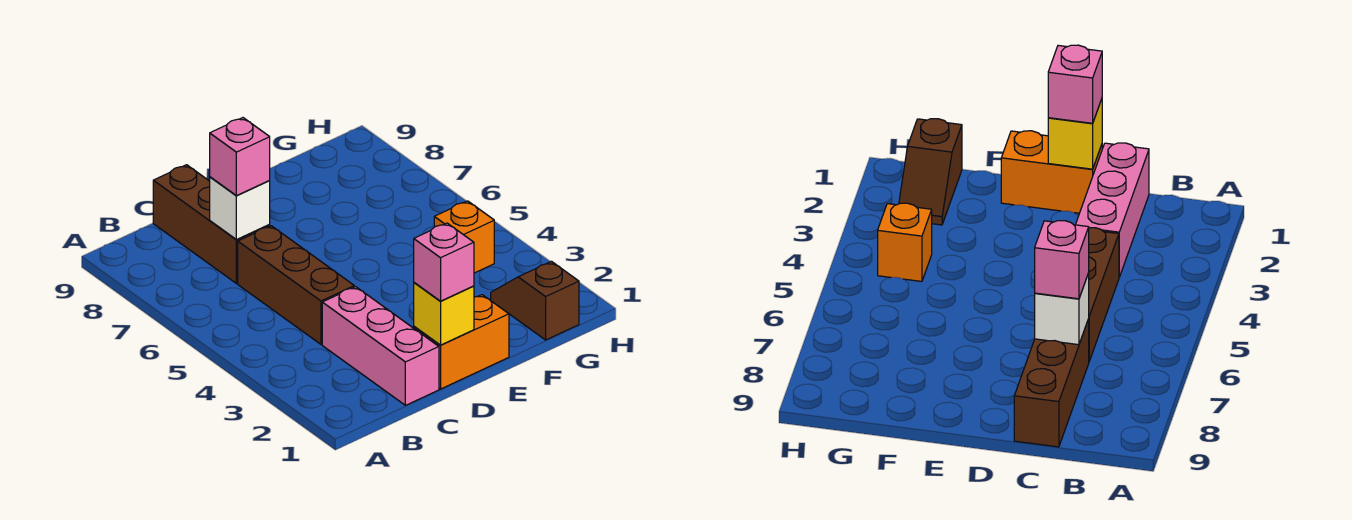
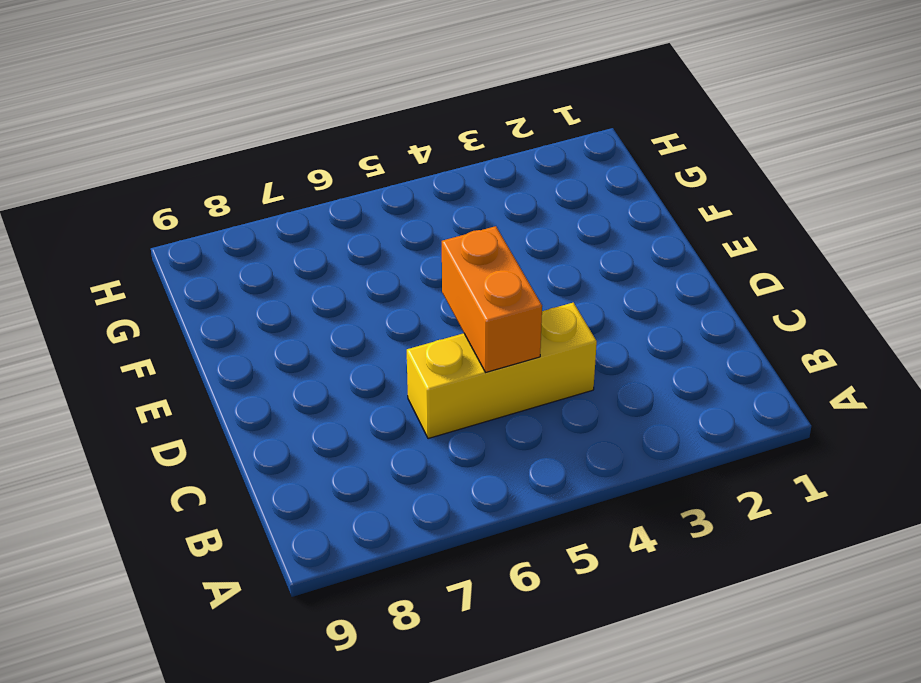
yellow brick C4:C6 level 1 -> brown brick C4:C6 level 1
orange brick C5:D5 level 2 -> orange brick D1:E1 level 1
none -> pink brick C1:C3 level 1
none -> brown brick C7:C9 level 1

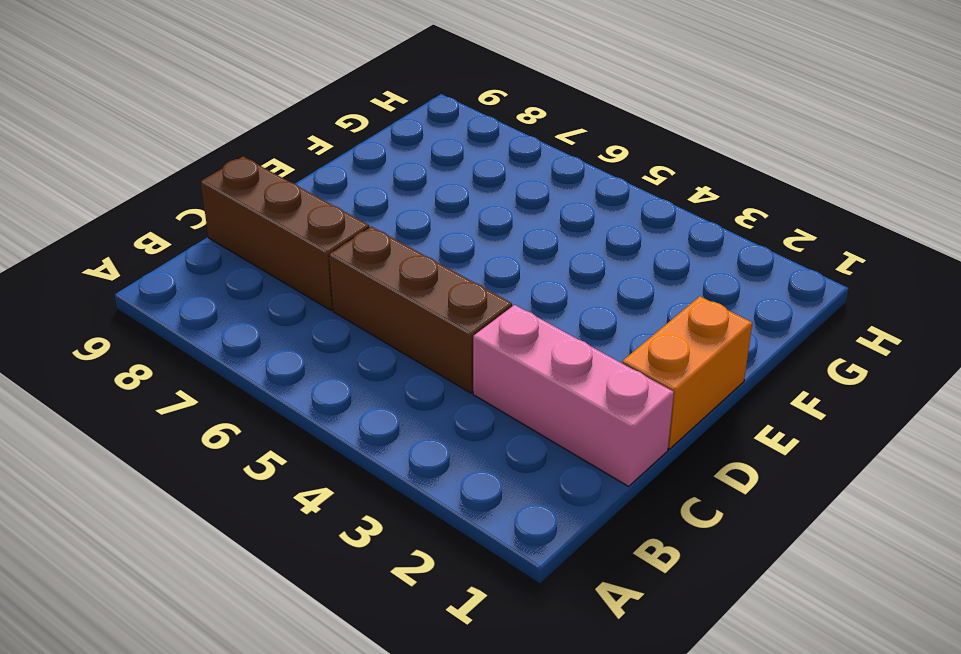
none -> brown slope G1:G2 level 1 top 1
none -> orange brick G4 level 1

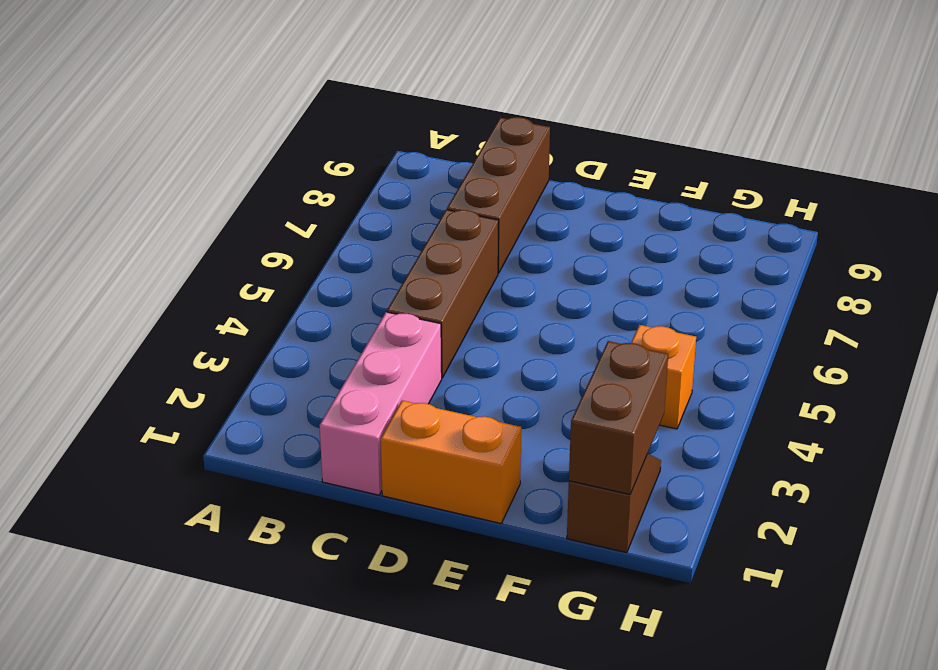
brown brick G1:G2 level 2 -> none
none -> white brick C7 level 2
none -> yellow brick D1 level 2

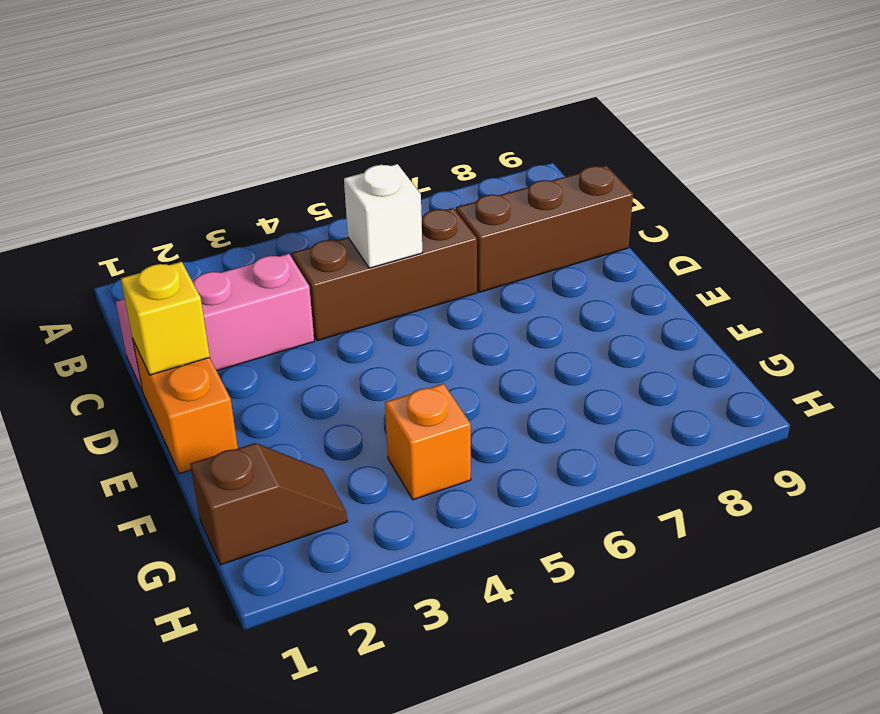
white brick C5 level 2 -> white brick C7 level 2
none -> pink brick C7 level 3
none -> pink brick D1 level 3

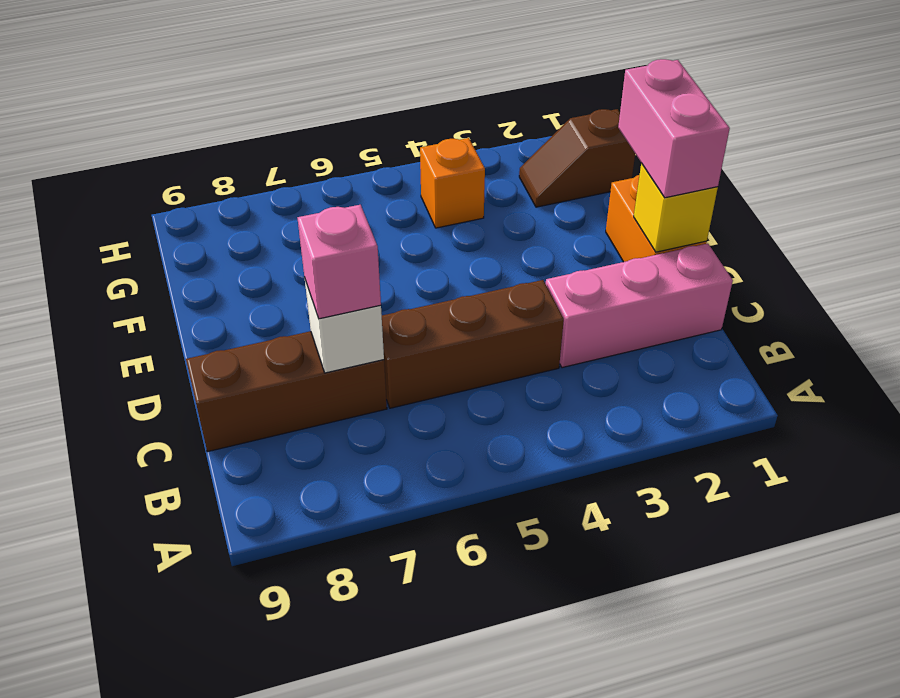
pink brick D1:E1 level 3 -> pink brick D1 level 3

